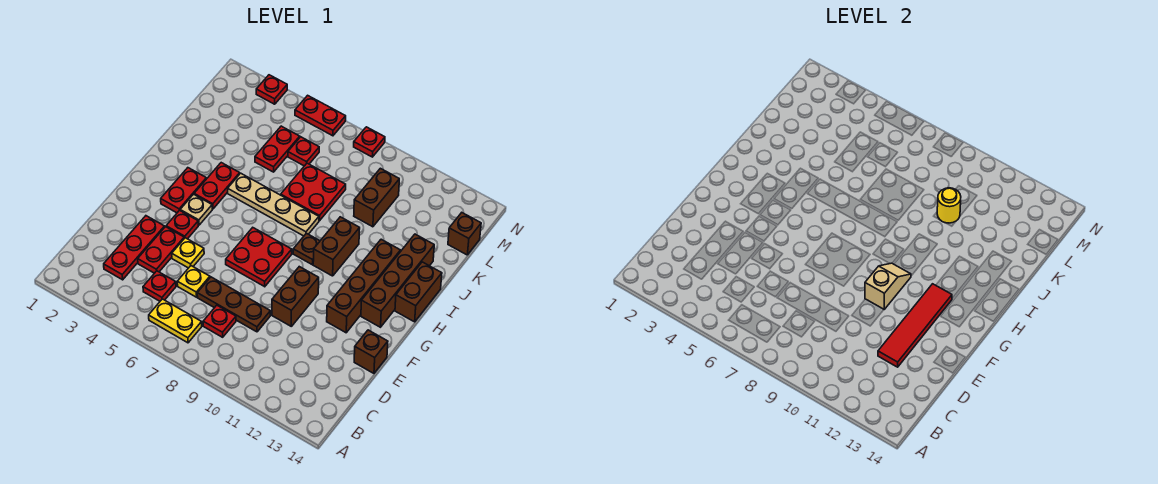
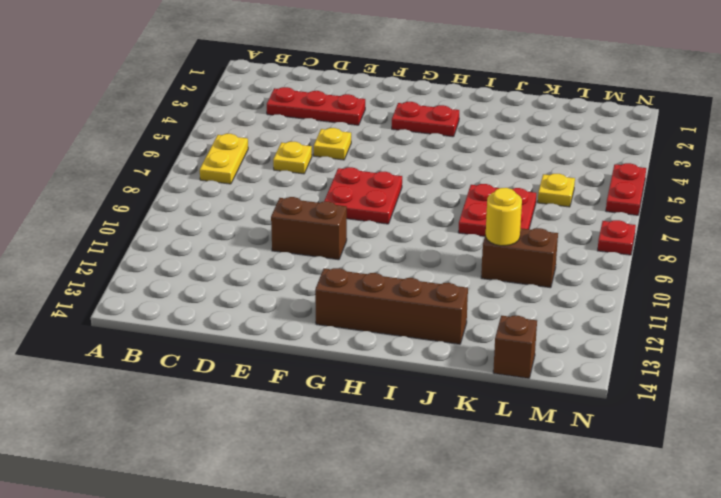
yellow plate L6 level 1 -> red plate L6 level 1
none -> red plate C5 level 1
none -> red plate C8 level 1
none -> red plate D4:E4 level 1
none -> brown plate D7:D9 level 1

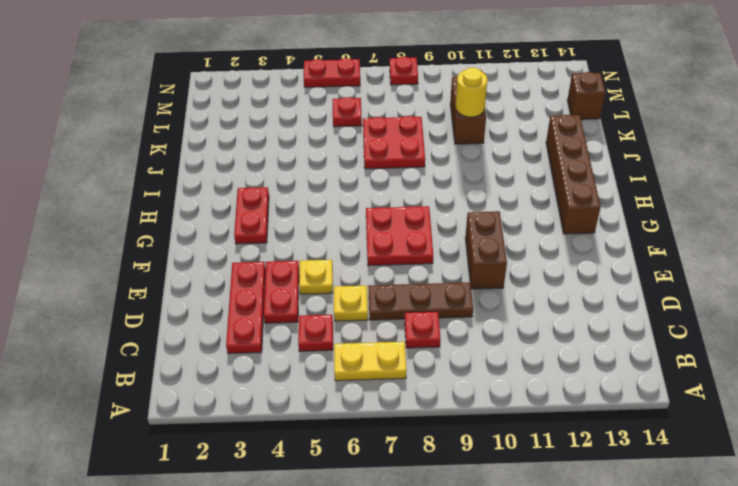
none -> brown brick E14 level 1
none -> red plate F4 level 1
none -> brown brick F12:I12 level 1
none -> tan plate G4 level 1

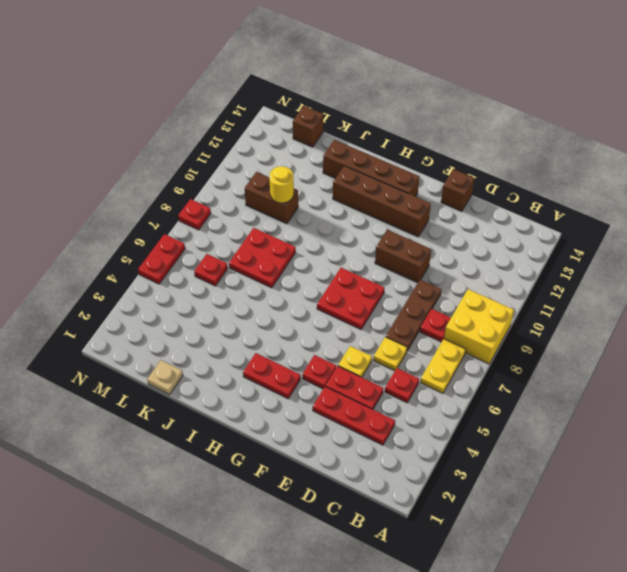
yellow brick A8:B9 level 1 -> none
tan plate K1 level 1 -> tan plate G4 level 1
none -> red plate H4:I4 level 1
none -> brown plate H9 level 1
none -> brown brick H10:I10 level 1
none -> brown brick H14:I14 level 1

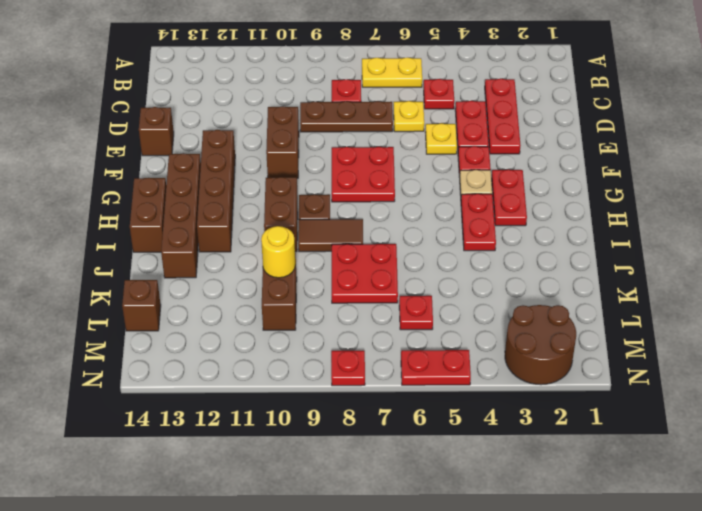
brown tile I8:I9 level 1 -> tan plate I5:I8 level 1
brown round brick M2:N3 level 1 -> red plate N3 level 1
none -> red plate K5:L5 level 1
none -> red tile D12:G12 level 2
none -> tan slope F10:G10 level 2 top F

